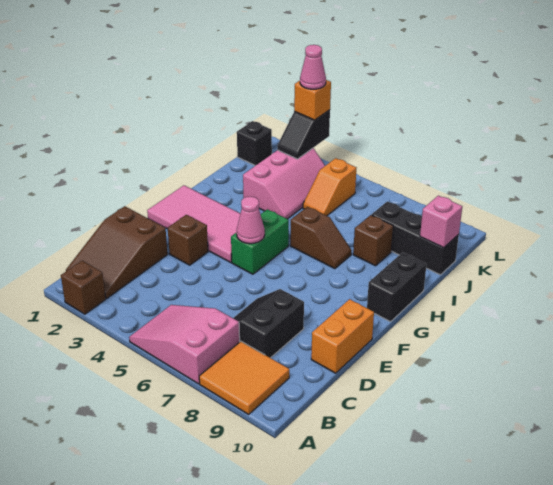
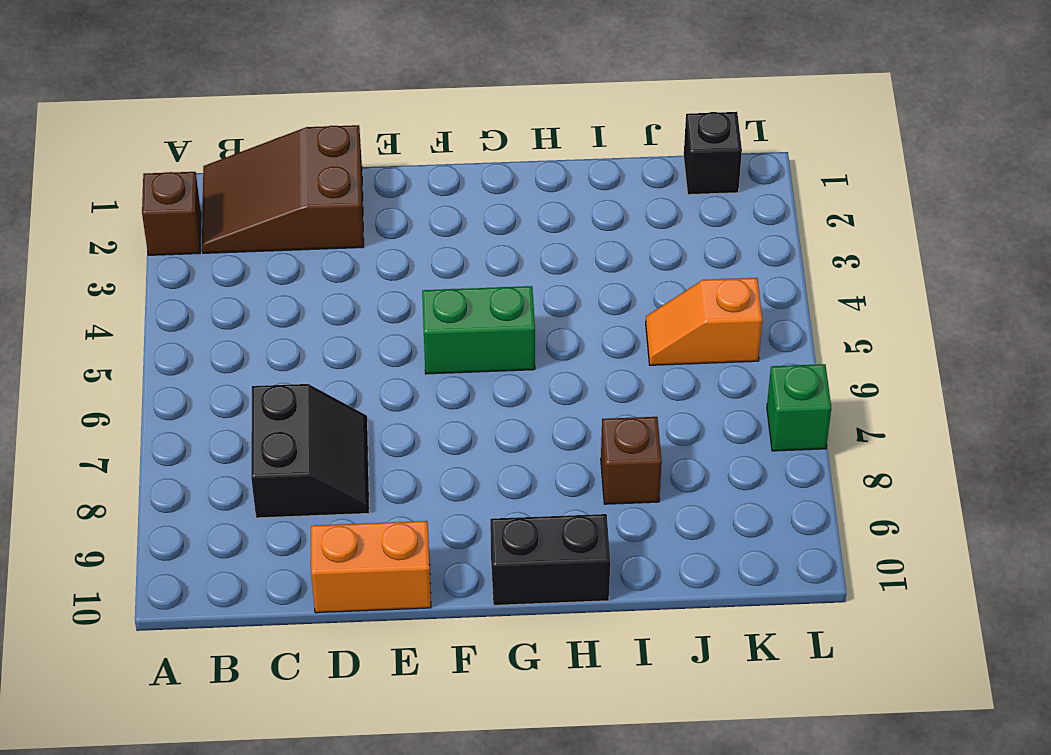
black slope C7:D8 level 1 top C -> black slope C7:D8 level 1 top 8
green brick L7 level 1 -> none
none -> pink slope A5:B7 level 1 top 7
none -> orange tile A8:B9 level 1
none -> brown brick E3 level 1

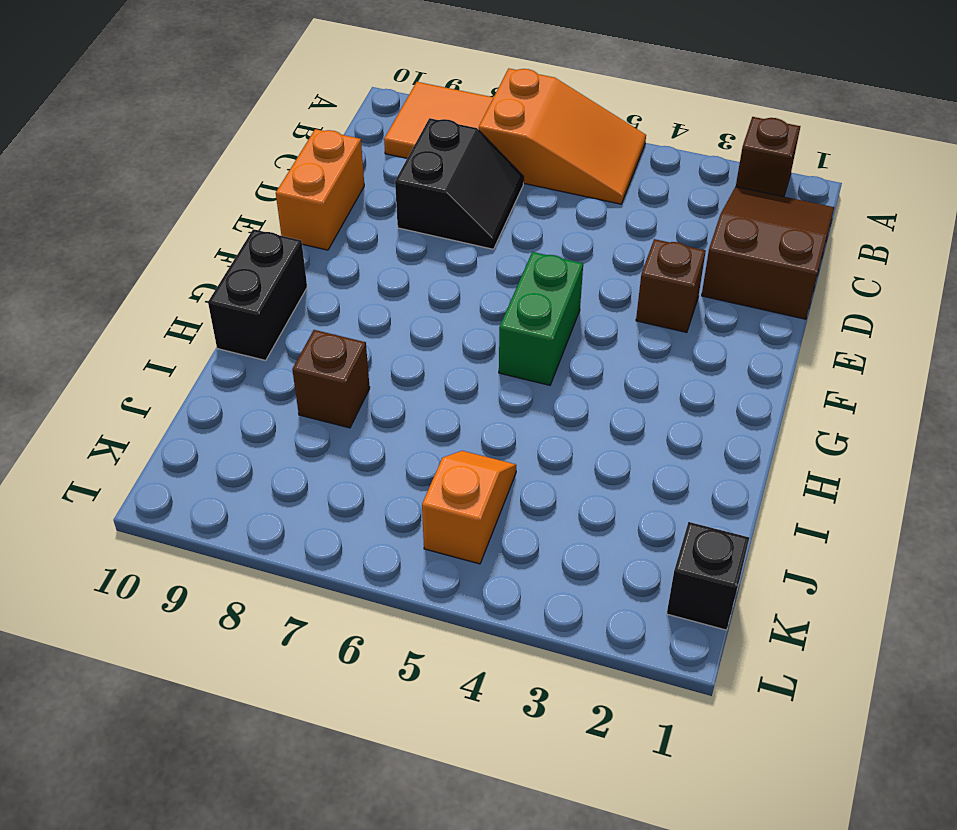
orange slope A5:B7 level 1 top 7 -> pink slope A5:B7 level 1 top 7
none -> pink tile F1:G4 level 1
none -> brown slope H6:H7 level 1 top 6
none -> pink slope I3:K4 level 1 top 3

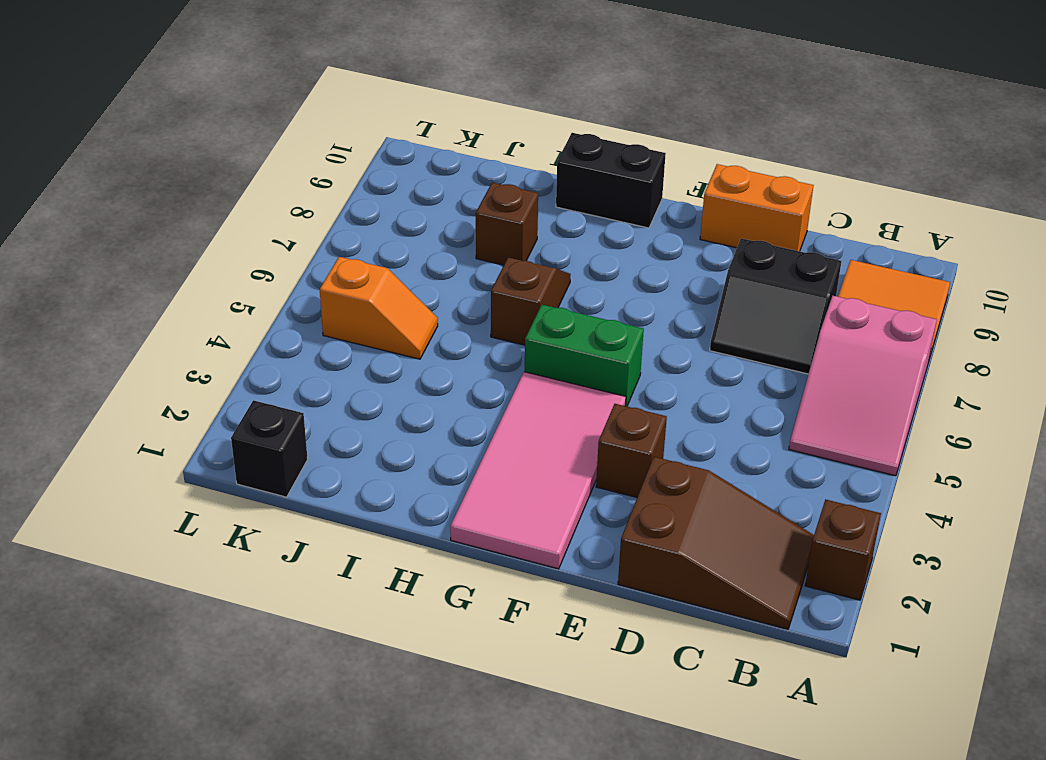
none -> pink slope I3:K4 level 1 top 3
none -> black brick J8:J10 level 1
none -> pink cone F5 level 2

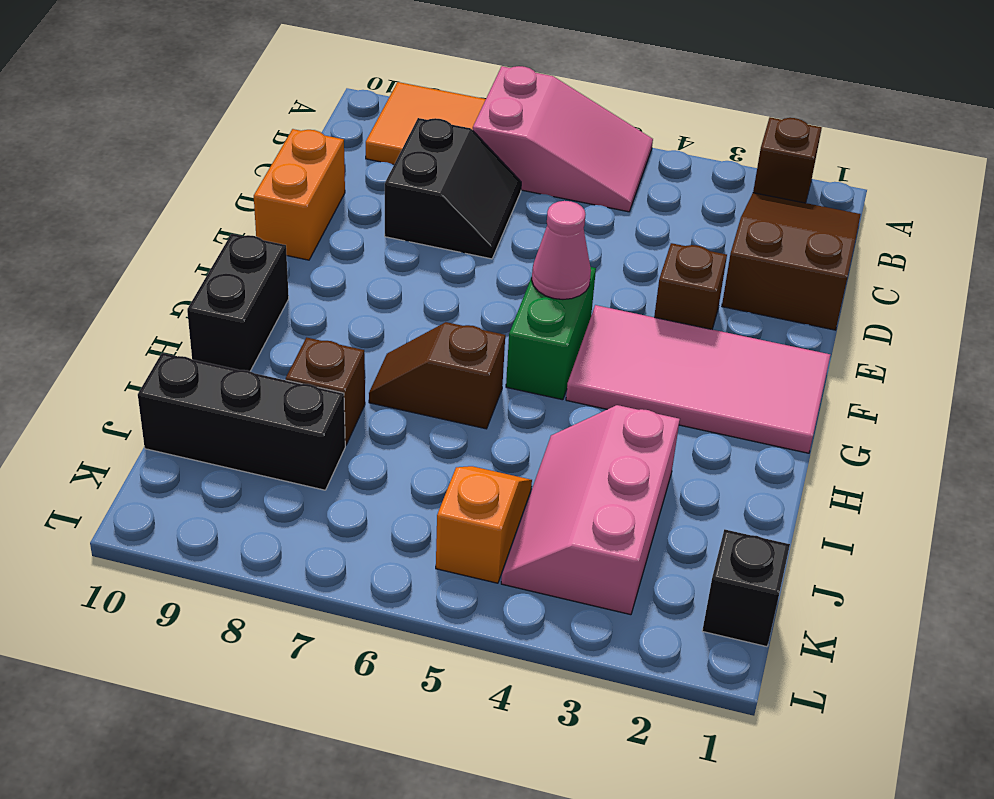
none -> pink brick J10 level 2
none -> black slope K3:L3 level 2 top L
none -> orange brick L3 level 3

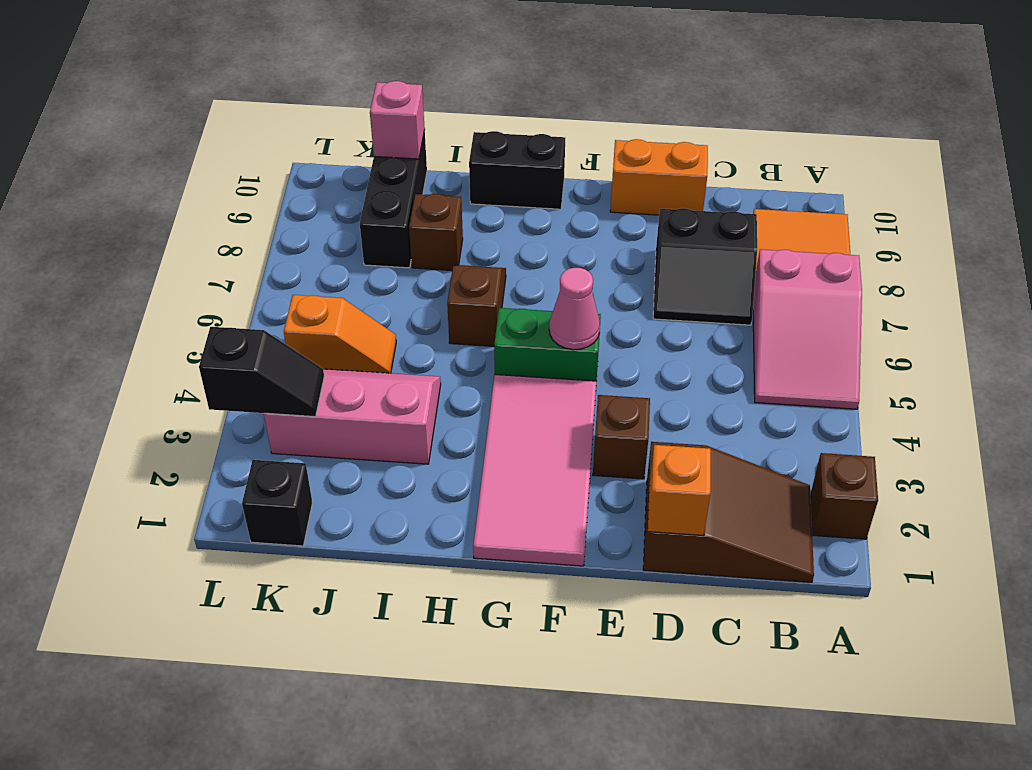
orange brick D1 level 2 -> orange brick L3 level 3
none -> pink cone L3 level 4

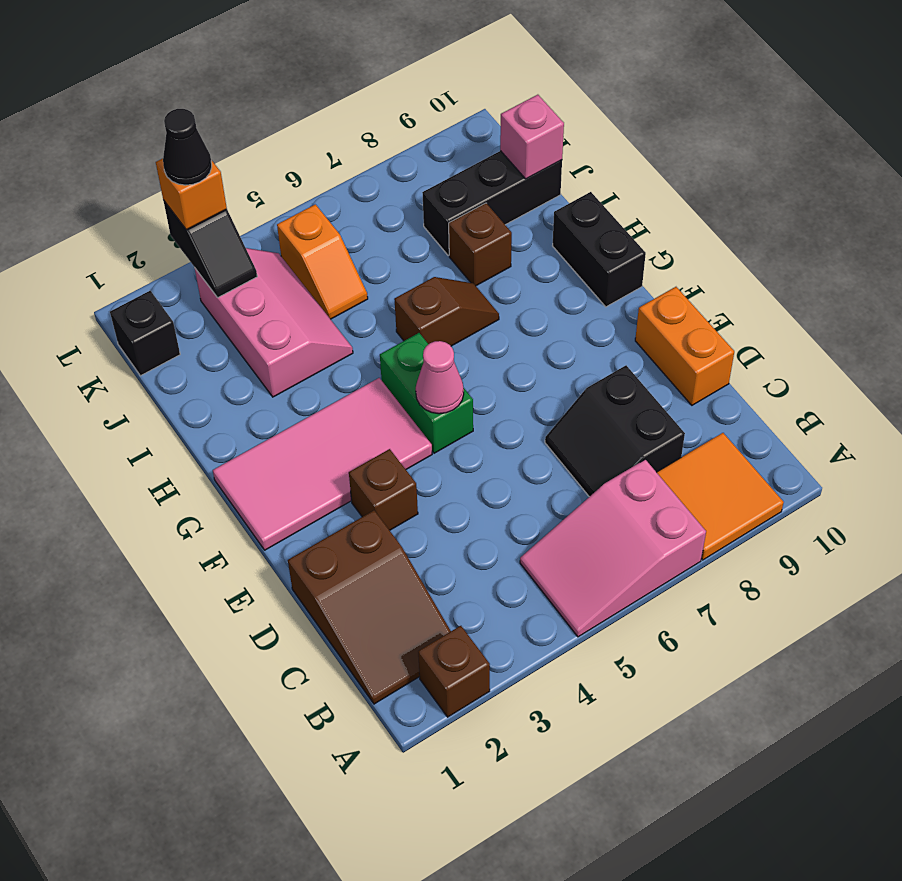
black cone L3 level 4 -> pink cone L3 level 4

